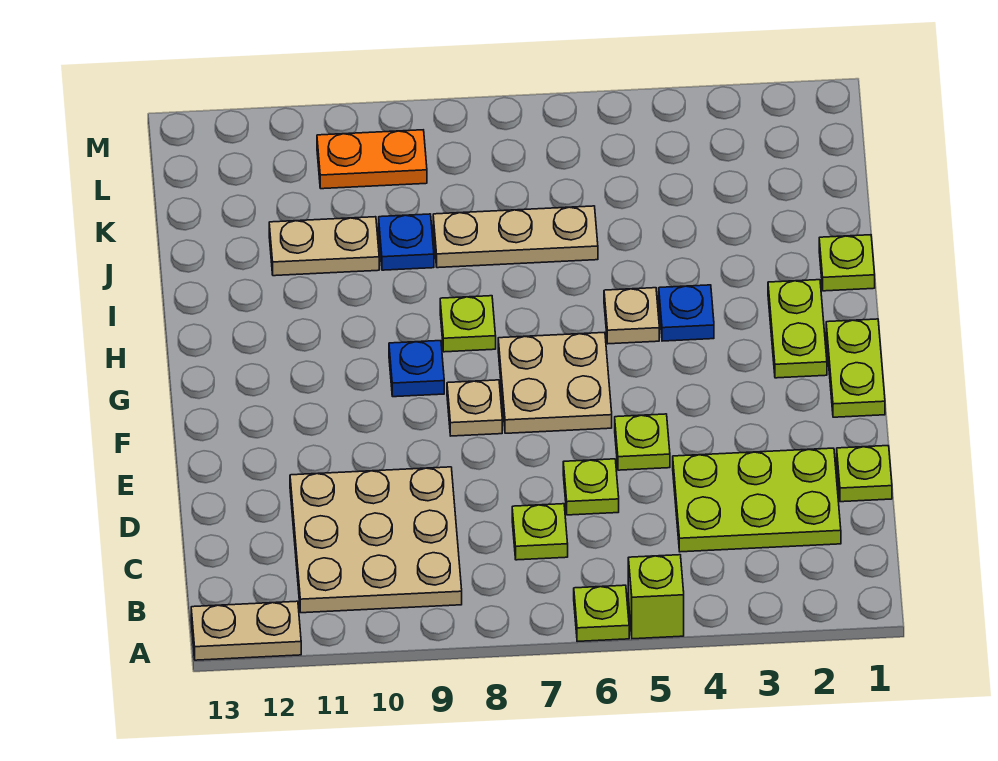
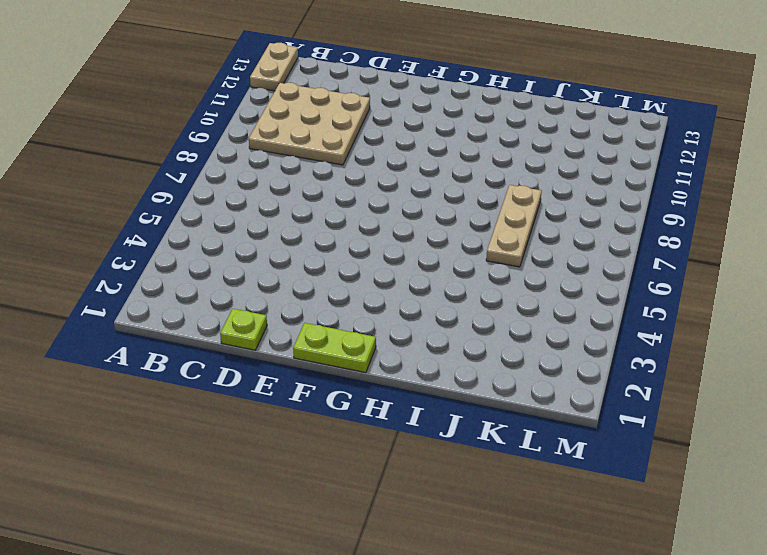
none -> lime brick A5 level 1
none -> lime plate A6 level 1
none -> lime plate C2:D4 level 1

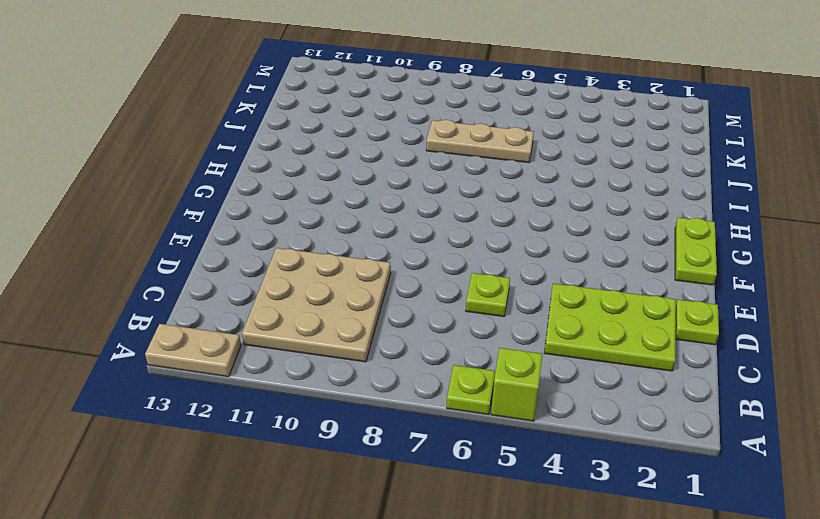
none -> lime plate C7 level 1
none -> lime plate E5 level 1
none -> tan plate F6:G7 level 1

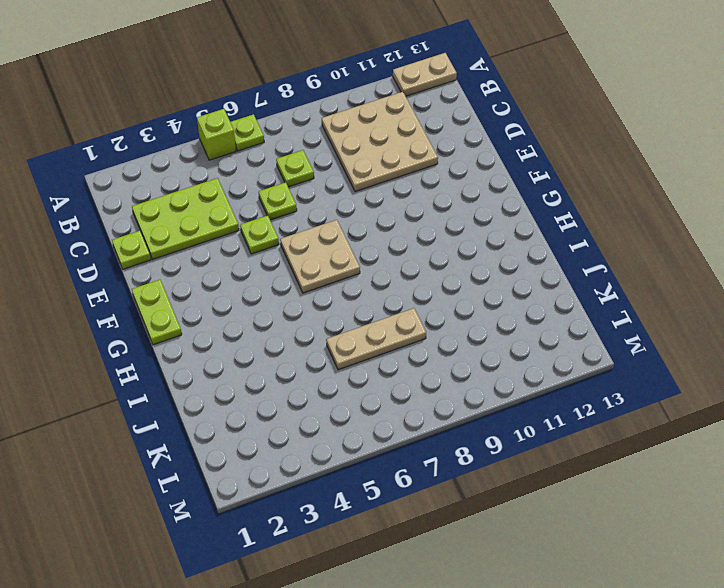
none -> tan plate F8 level 1
none -> lime plate G2:H2 level 1
none -> blue plate G9 level 1

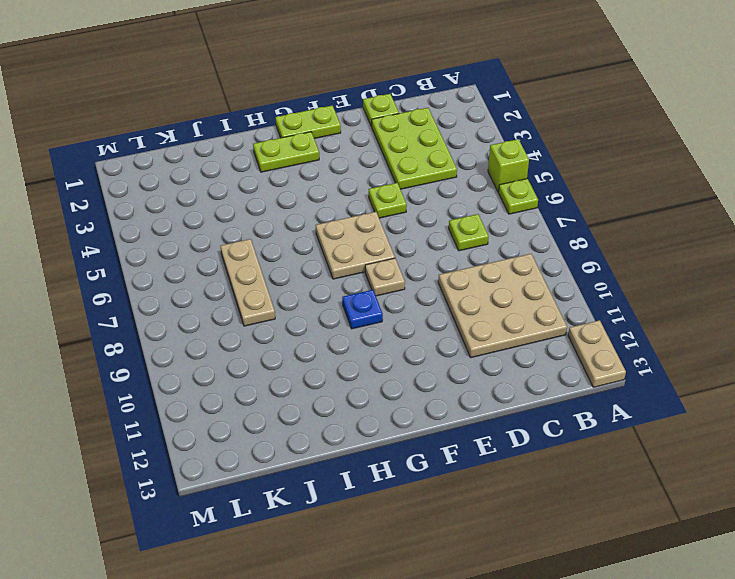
none -> lime plate D6 level 1
none -> blue plate H4 level 1
none -> tan plate H5 level 1

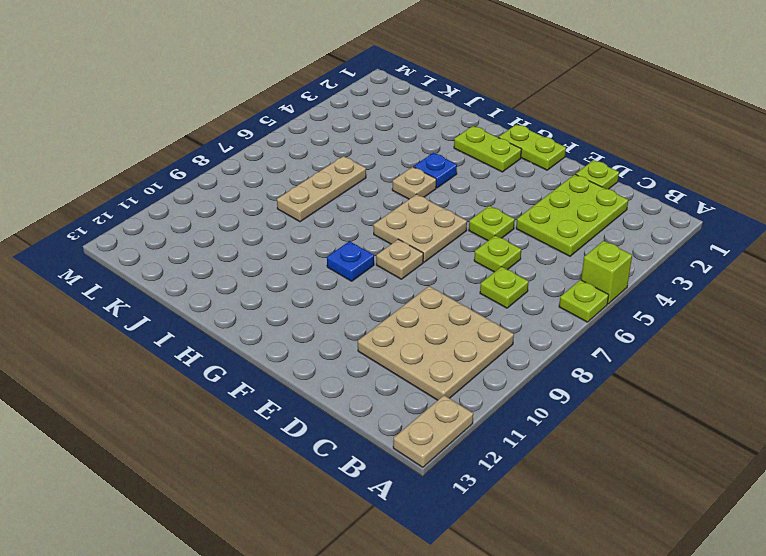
none -> lime plate H8 level 1
none -> lime plate I1 level 1
none -> blue plate J9 level 1

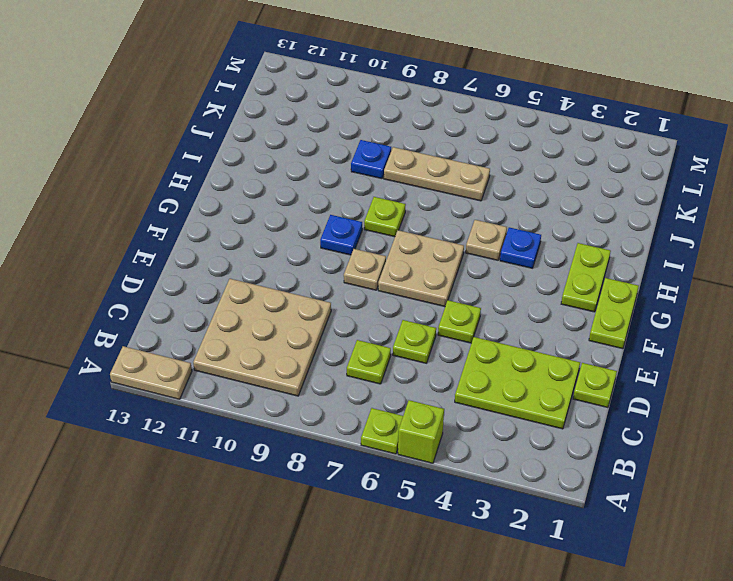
none -> lime plate I1 level 1
none -> tan plate J10:J11 level 1
none -> orange plate L9:L10 level 1

